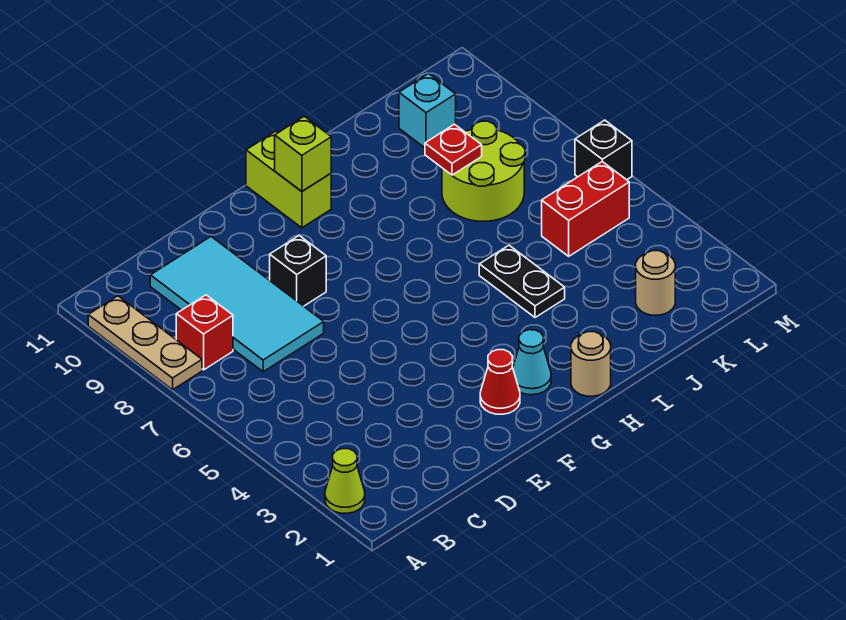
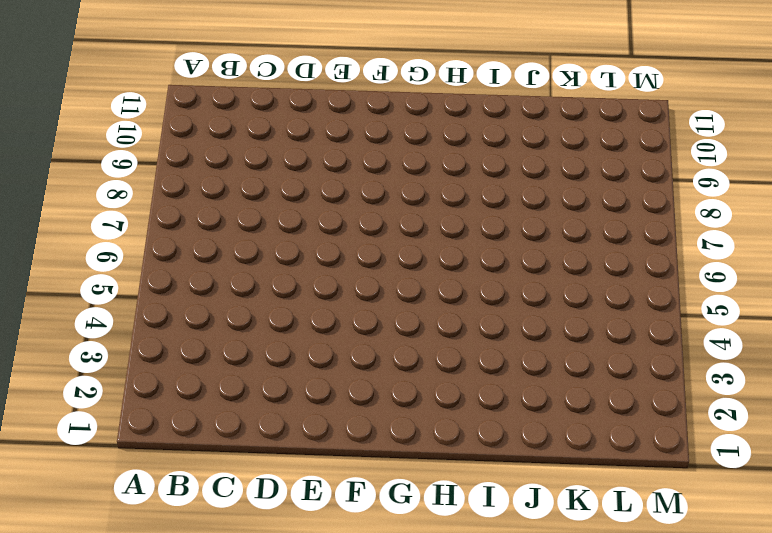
none -> lime cone A2 level 1
none -> tan plate A8:A10 level 1
none -> red brick B8 level 1

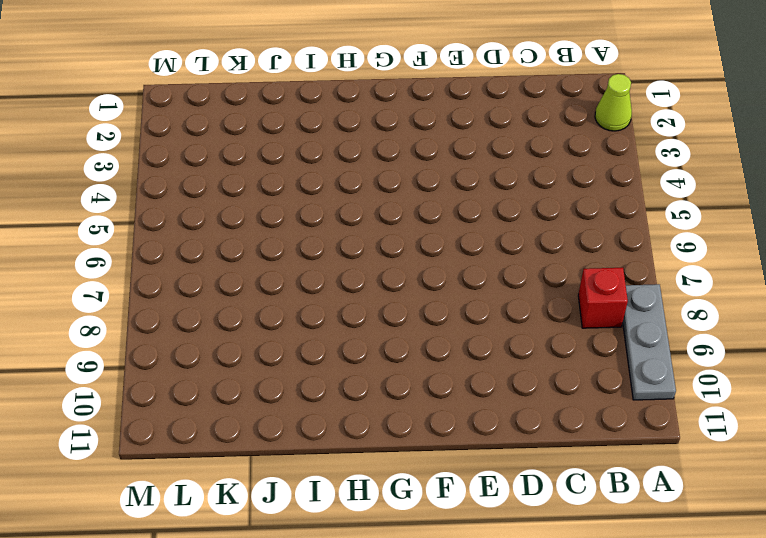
grey plate A8:A10 level 1 -> tan plate A8:A10 level 1
none -> cyan tile C7:D10 level 1
none -> black brick E8 level 1
none -> red cone F2 level 1

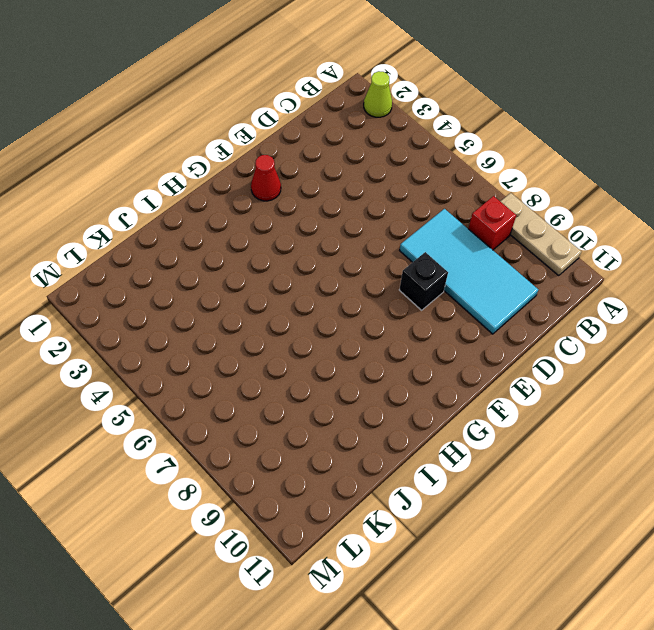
none -> cyan cone G2 level 1
none -> lime brick G10:G11 level 1
none -> tan round brick H1 level 1

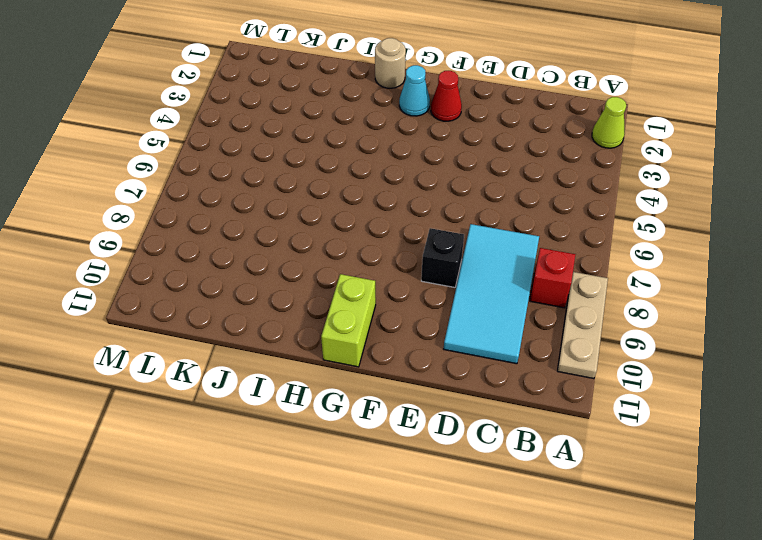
none -> black plate I4:I5 level 1
none -> lime round brick J7:K8 level 1
none -> tan round brick K2 level 1

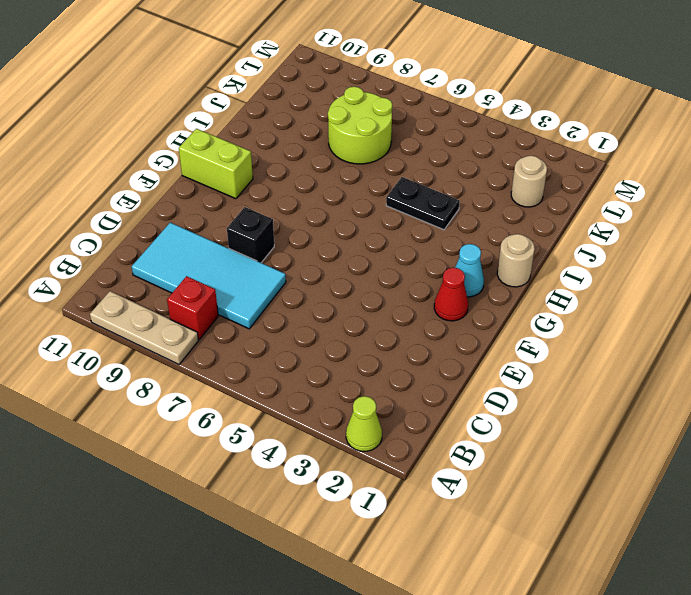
none -> red brick K5:L5 level 1
none -> cyan brick K10 level 1
none -> black brick M6 level 1

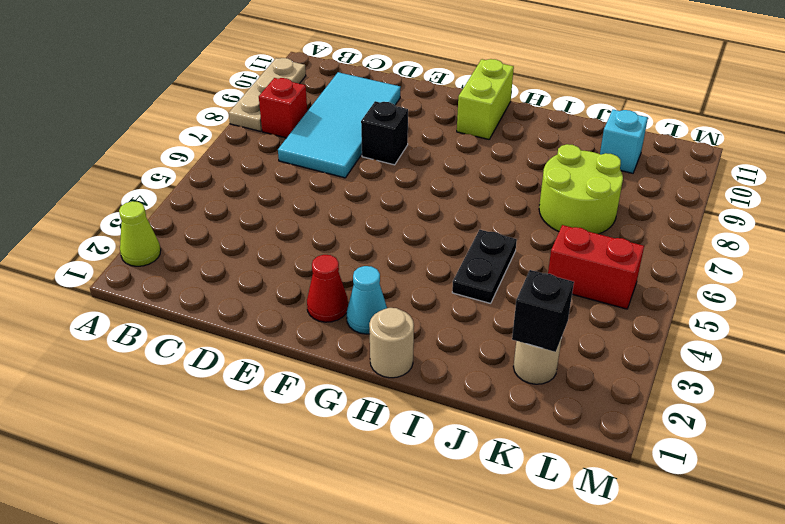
black brick K2 level 2 -> black brick M6 level 1
none -> lime brick G10 level 2
none -> red plate J8 level 2

